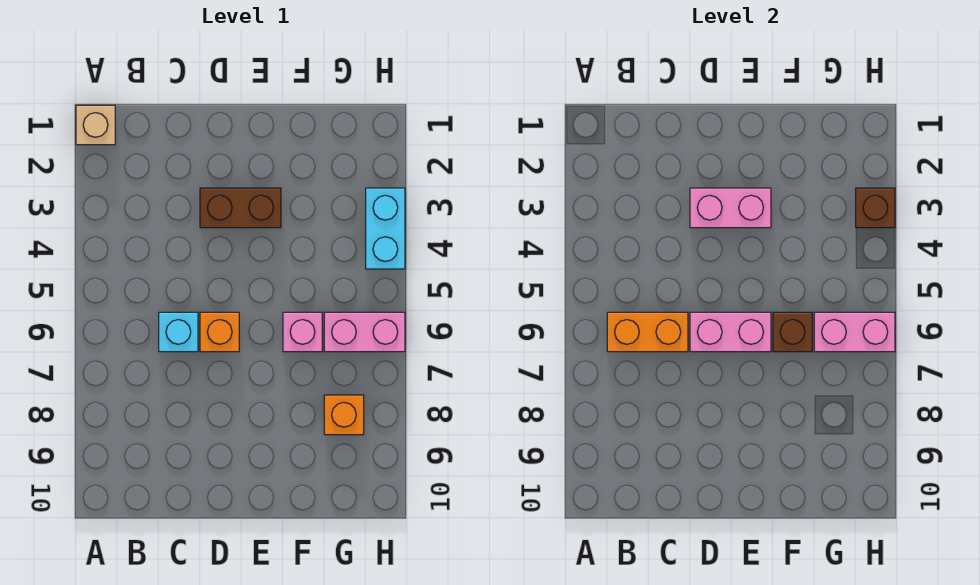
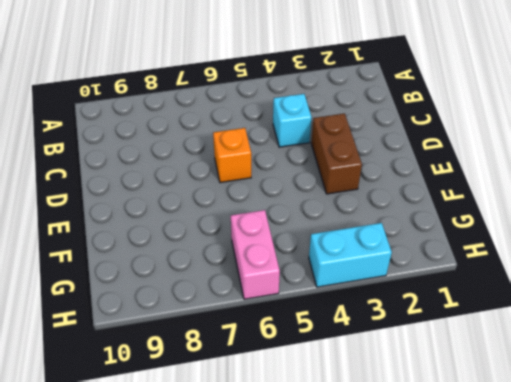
cyan brick C4 level 1 -> cyan brick C6 level 1
none -> tan brick A1 level 1
none -> pink brick F6 level 1
none -> orange brick G8 level 1

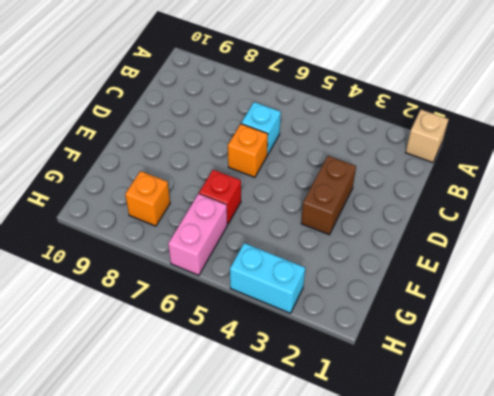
red brick F6 level 1 -> pink brick F6 level 1
none -> orange brick B6:C6 level 2
none -> pink brick D3:E3 level 2
none -> pink brick D6:E6 level 2

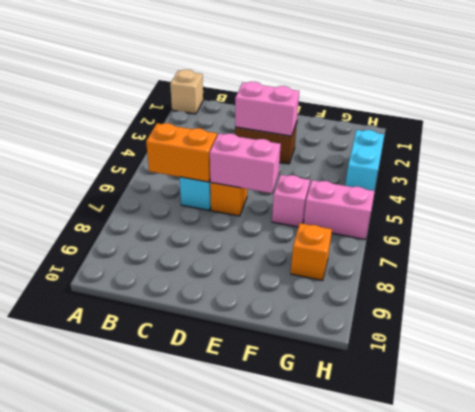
none -> brown brick F6 level 2
none -> pink brick G6:H6 level 2
none -> brown brick H3 level 2

